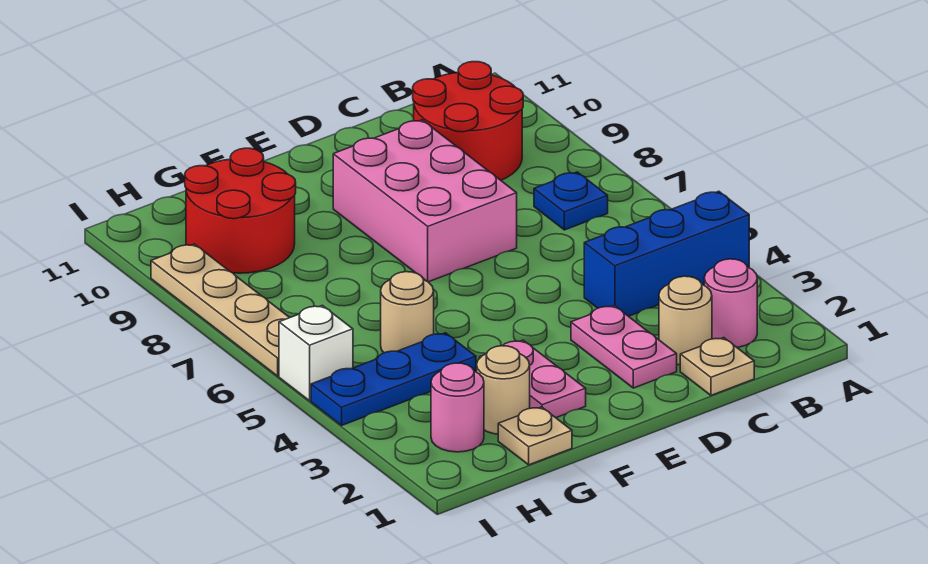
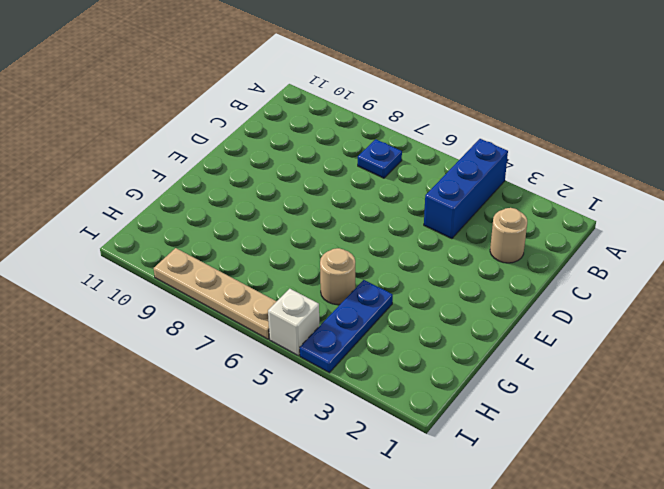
none -> pink round brick B2 level 1
none -> red round brick B9:C10 level 1
none -> tan plate C1 level 1

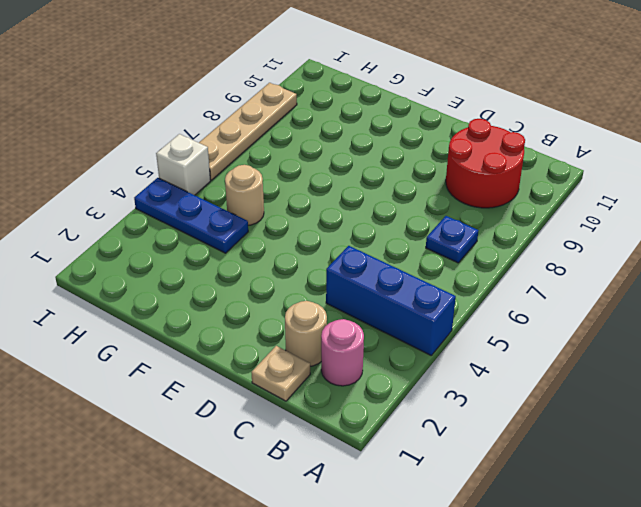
none -> pink plate D2:D3 level 1
none -> pink brick D7:E9 level 1
none -> pink plate F2:F3 level 1

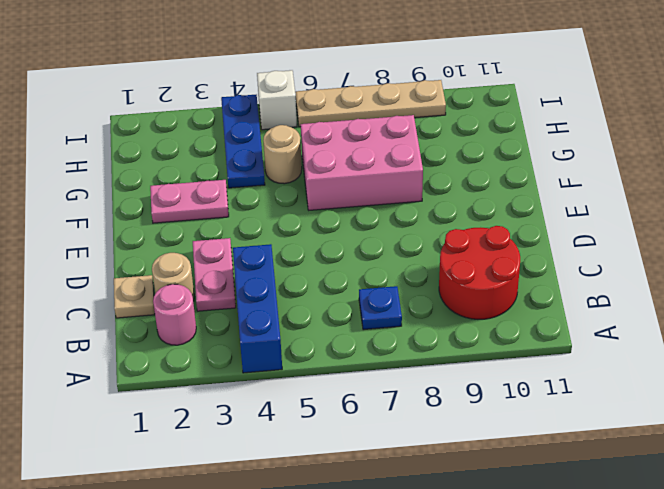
pink plate C3:D3 level 1 -> pink plate D2:D3 level 1
pink brick F6:G8 level 1 -> pink brick D7:E9 level 1
none -> tan plate G1 level 1
none -> tan round brick G2 level 1
none -> red round brick G9:H10 level 1

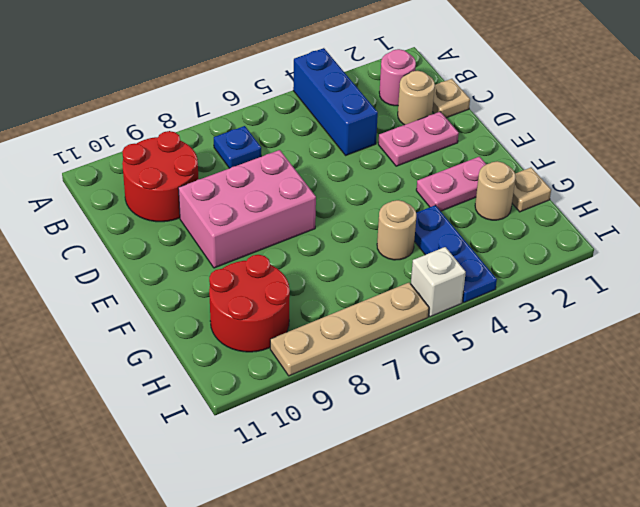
none -> pink round brick H2 level 1

